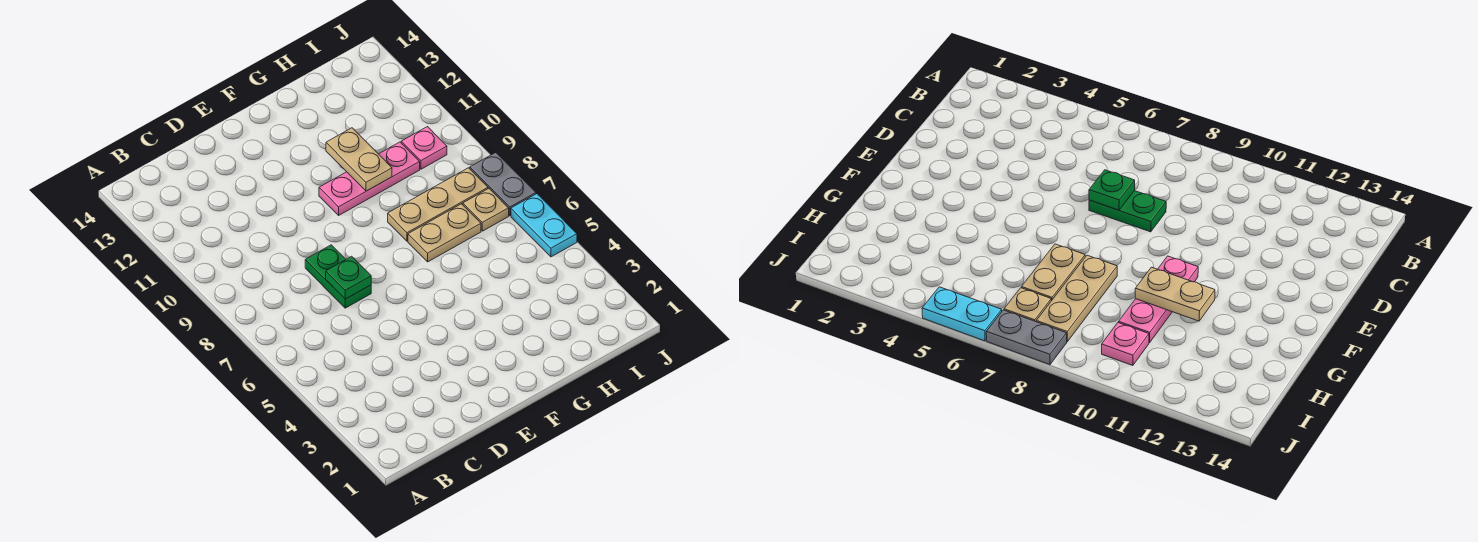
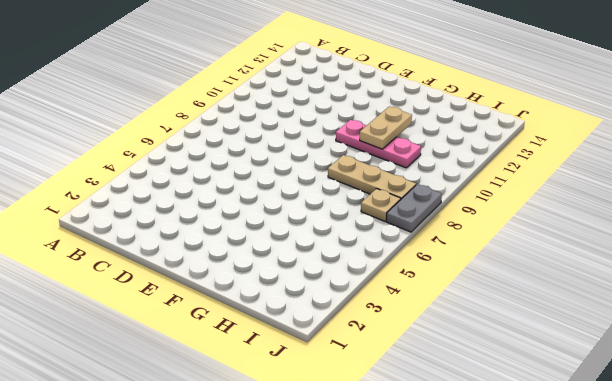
none -> green plate D7:D8 level 1
none -> tan plate G7:H7 level 1

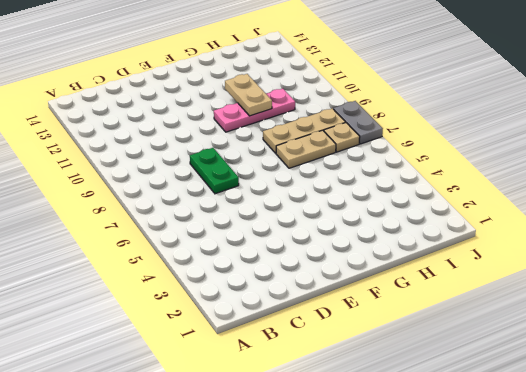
none -> pink plate I10 level 1
none -> cyan plate J5:J6 level 1

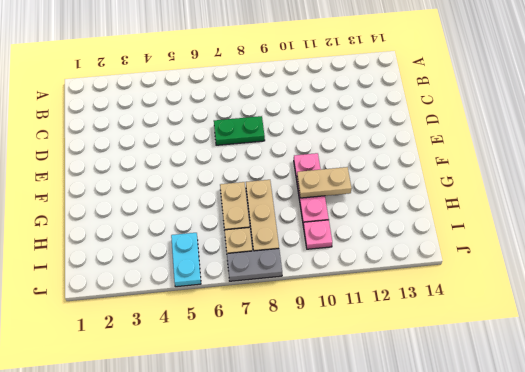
cyan plate I5:J5 level 1 -> cyan plate J5:J6 level 1
none -> green plate D7 level 2

